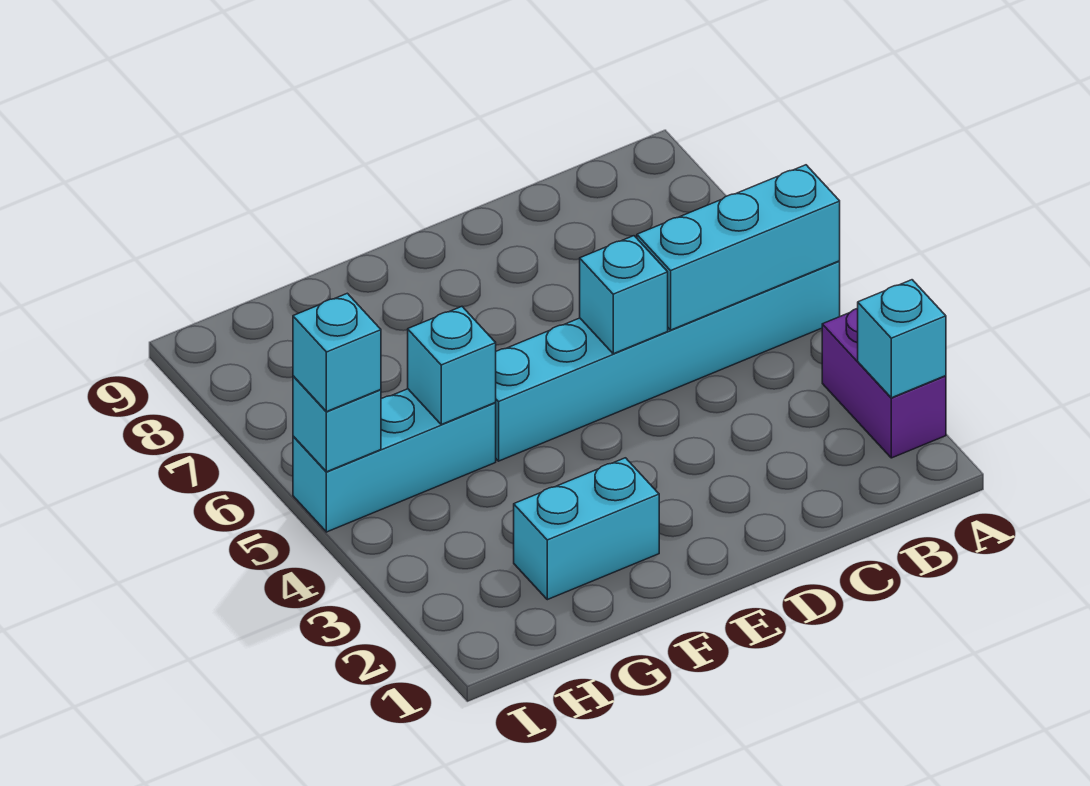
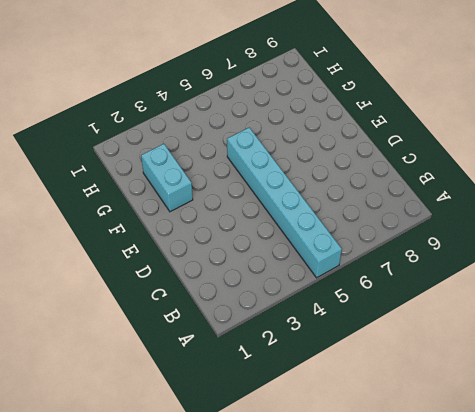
none -> purple brick A2:A3 level 1
none -> cyan brick G5:I5 level 1

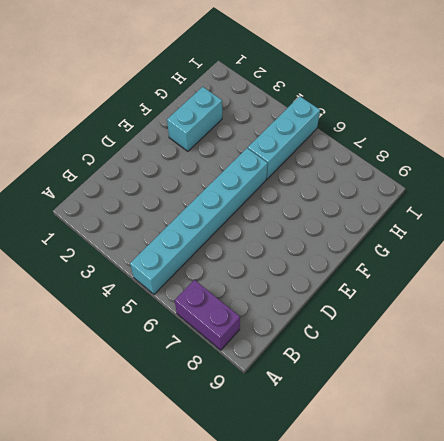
purple brick A7:A8 level 1 -> purple brick A2:A3 level 1
none -> cyan brick A2 level 2
none -> cyan brick A5:C5 level 2

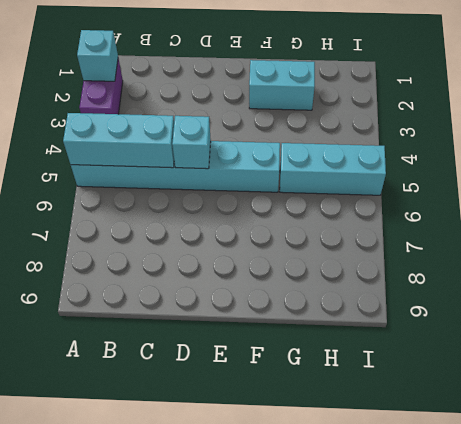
none -> cyan brick G5 level 2
none -> cyan brick I5 level 2

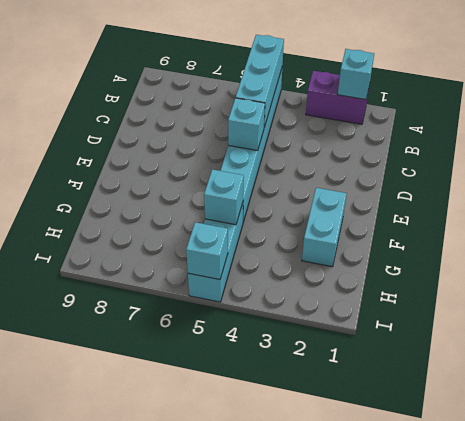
none -> cyan brick I5 level 3

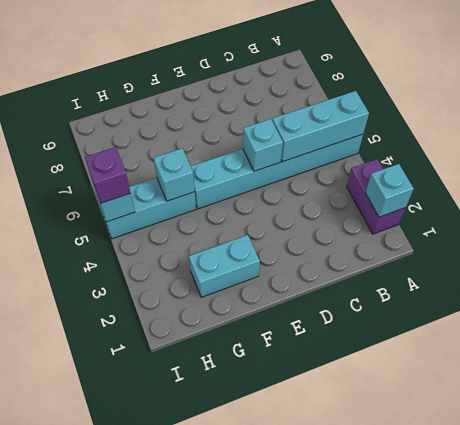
purple brick I5 level 3 -> cyan brick I5 level 3

